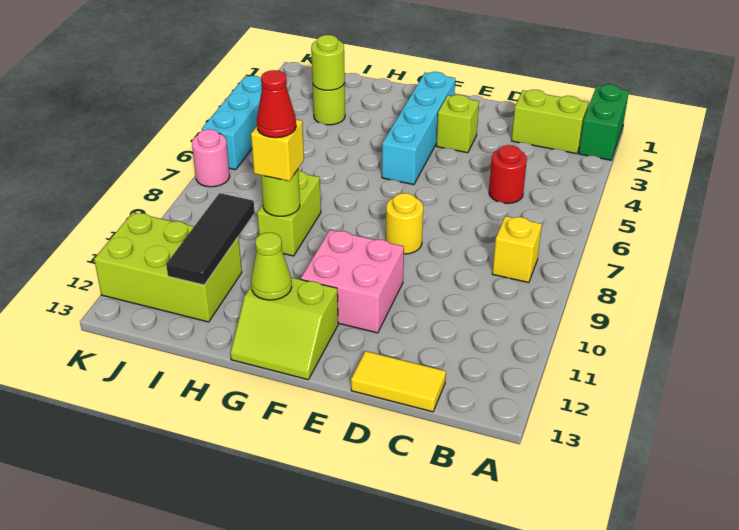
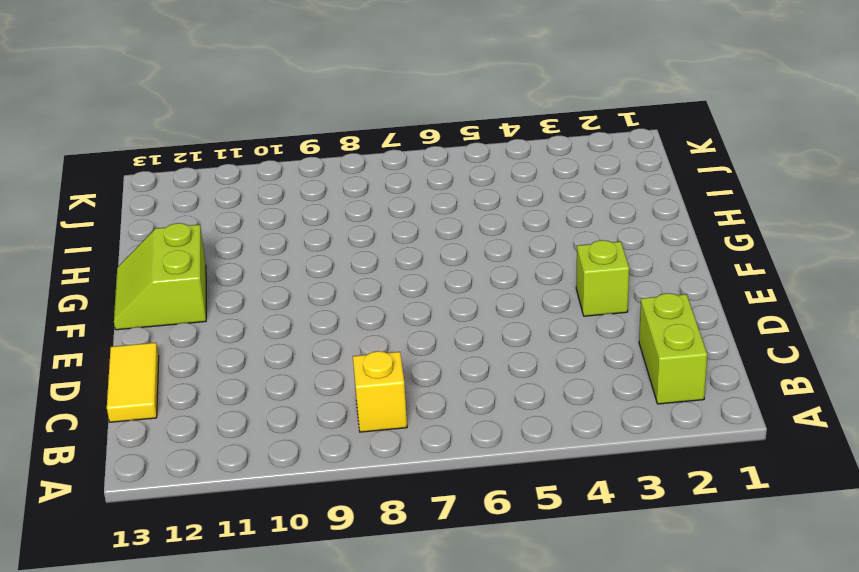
none -> green brick A1:A2 level 1
none -> red round brick C5 level 1
none -> yellow round brick E8 level 1

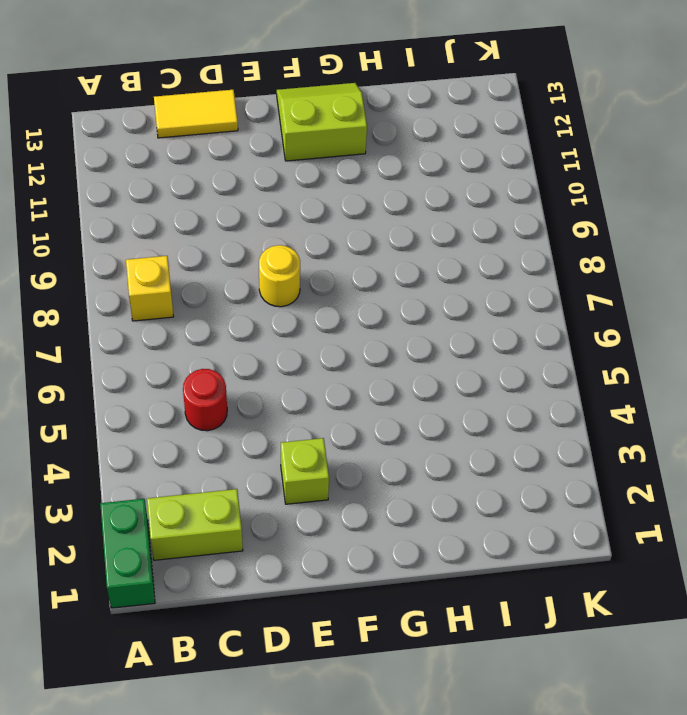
none -> pink brick E10:F11 level 1
none -> cyan brick F2:F5 level 1
none -> lime brick H8:H9 level 1

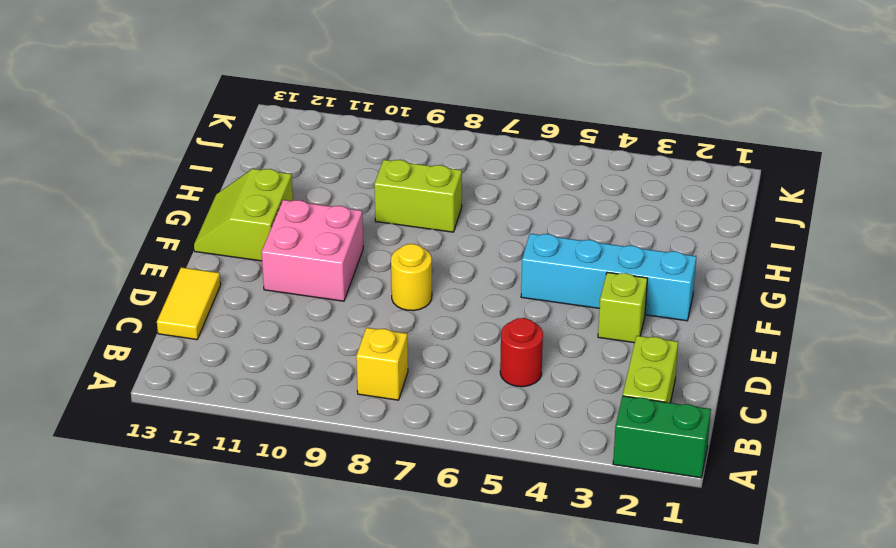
none -> lime round brick I3 level 1
none -> lime brick I11:K12 level 1
none -> cyan brick K4:K6 level 1

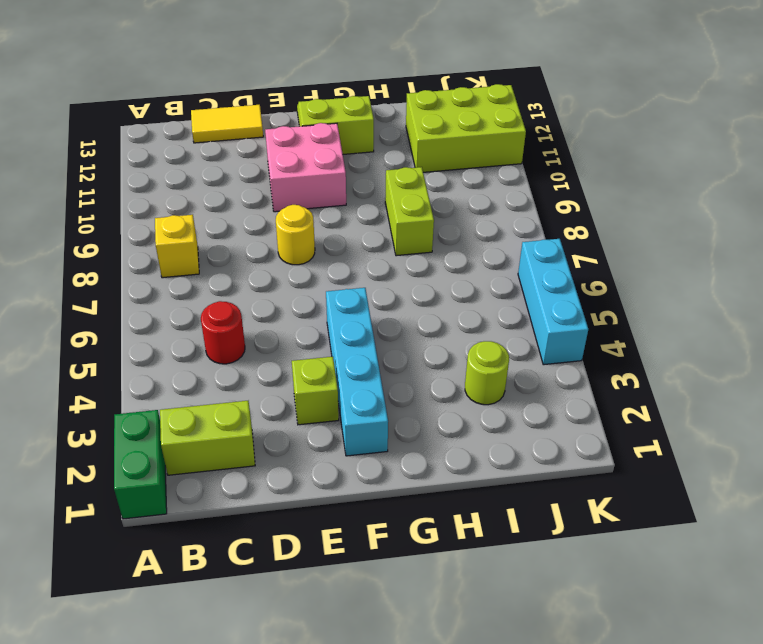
none -> pink round brick K7 level 1
none -> lime cone G12 level 2
none -> lime round brick H9 level 2

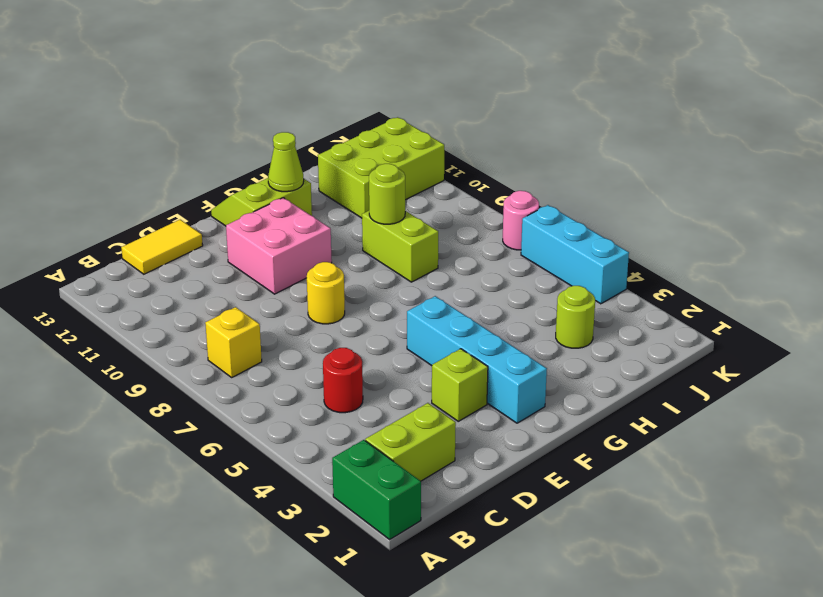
none -> lime round brick I3 level 2
none -> black tile I10:I12 level 2
none -> yellow brick H9 level 3

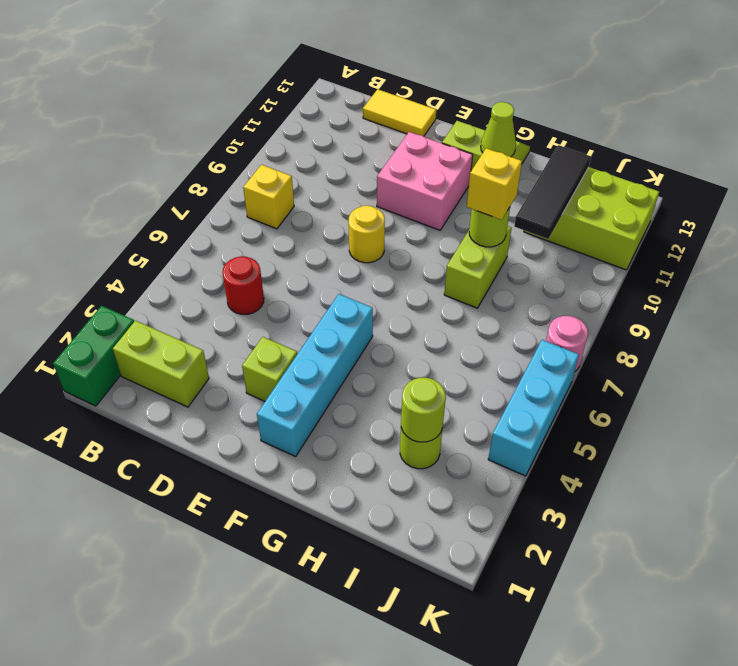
none -> red cone H9 level 4

